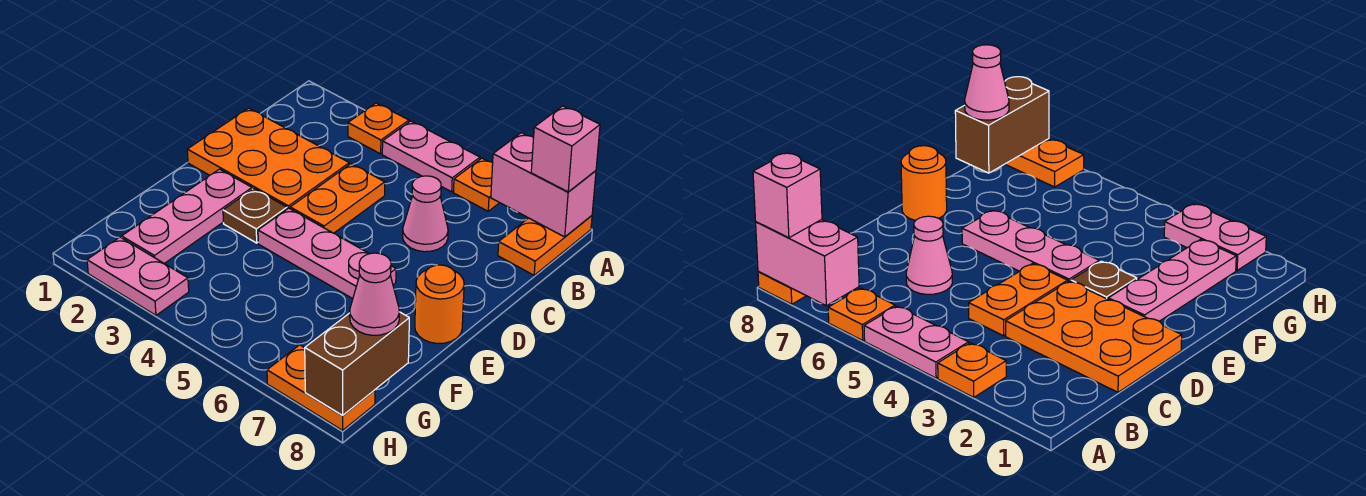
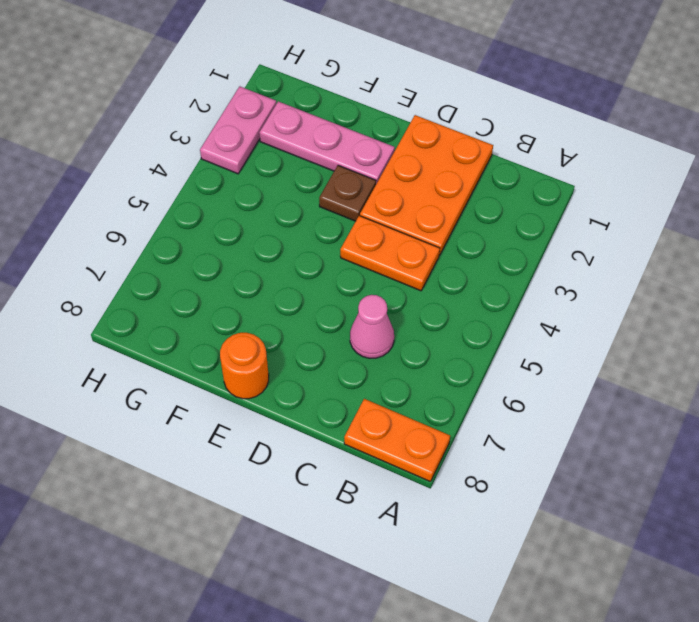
none -> orange plate A3 level 1
none -> pink plate A4:A5 level 1
none -> orange plate A6 level 1

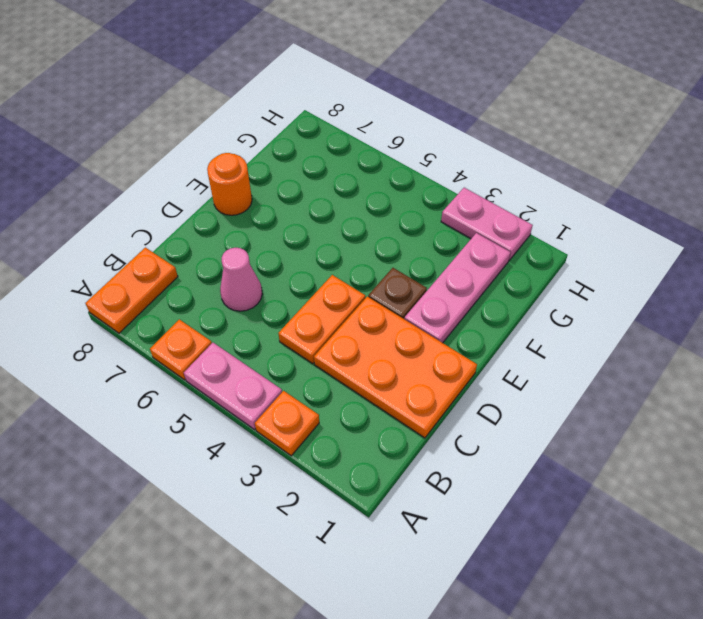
none -> pink plate E4:E6 level 1
none -> orange plate H7:H8 level 1
none -> pink brick A7:A8 level 2

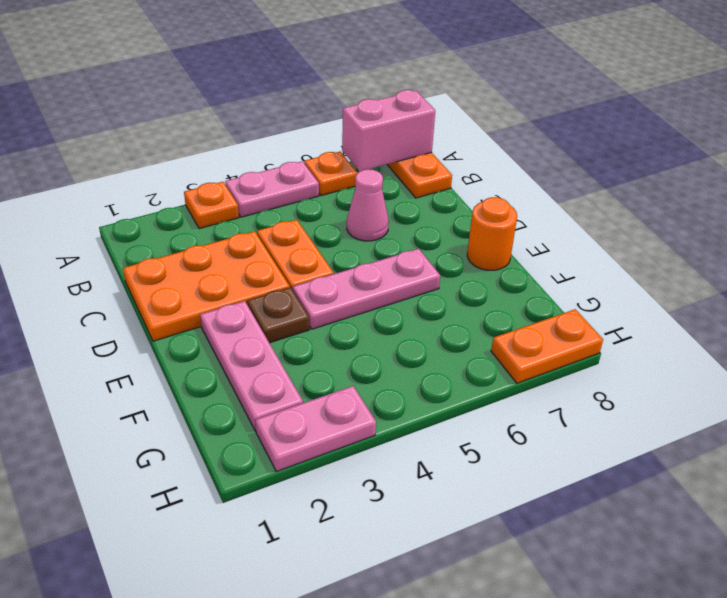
none -> brown brick G8:H8 level 2
none -> pink brick A8 level 3
none -> pink cone G8 level 3

